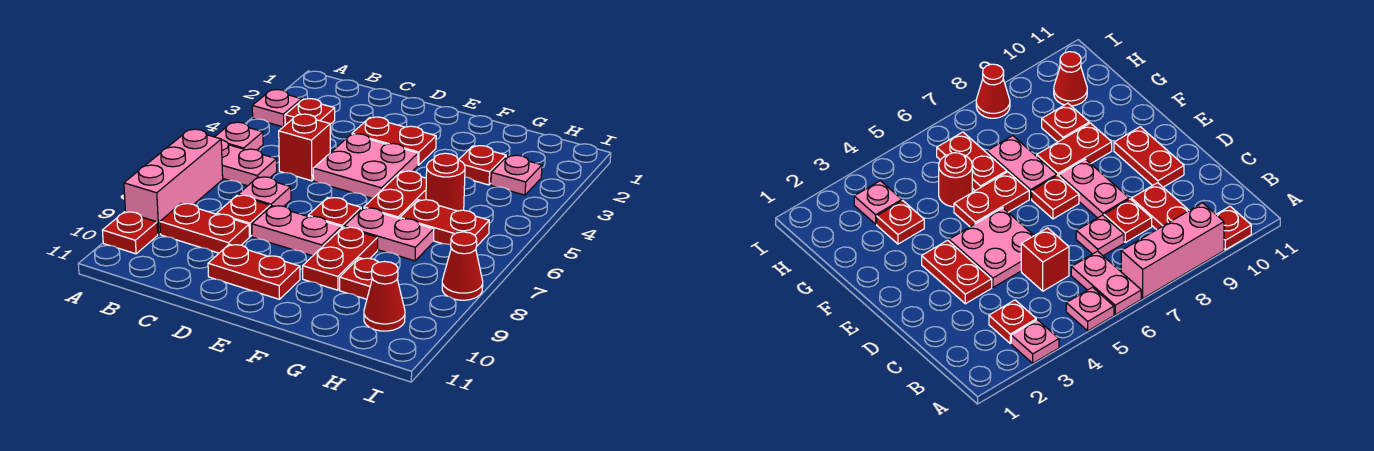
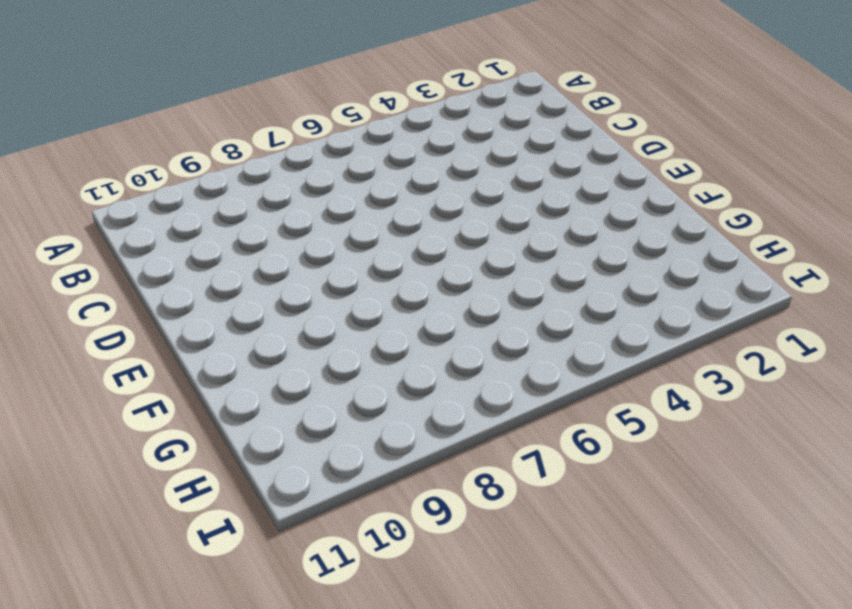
none -> pink plate A3 level 1
none -> pink plate A5 level 1
none -> pink plate A6:B6 level 1

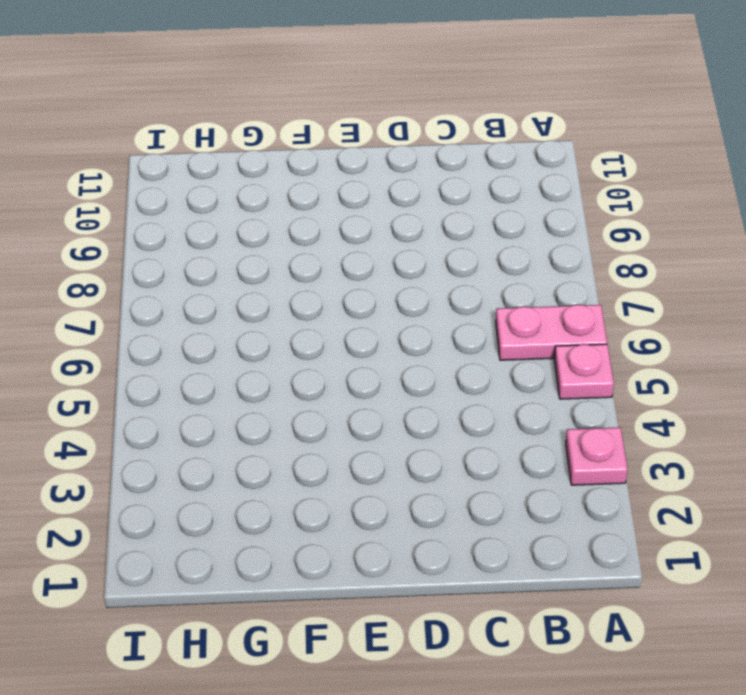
none -> pink brick A7:A9 level 1
none -> red plate A10 level 1
none -> red plate B3 level 1

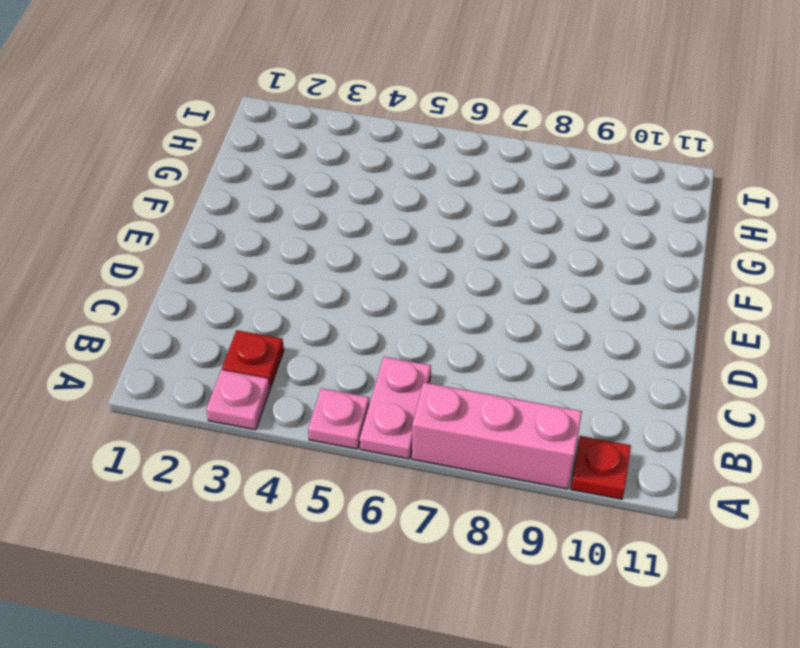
none -> red plate B9:C9 level 1
none -> red brick C5 level 1
none -> pink plate C7 level 1

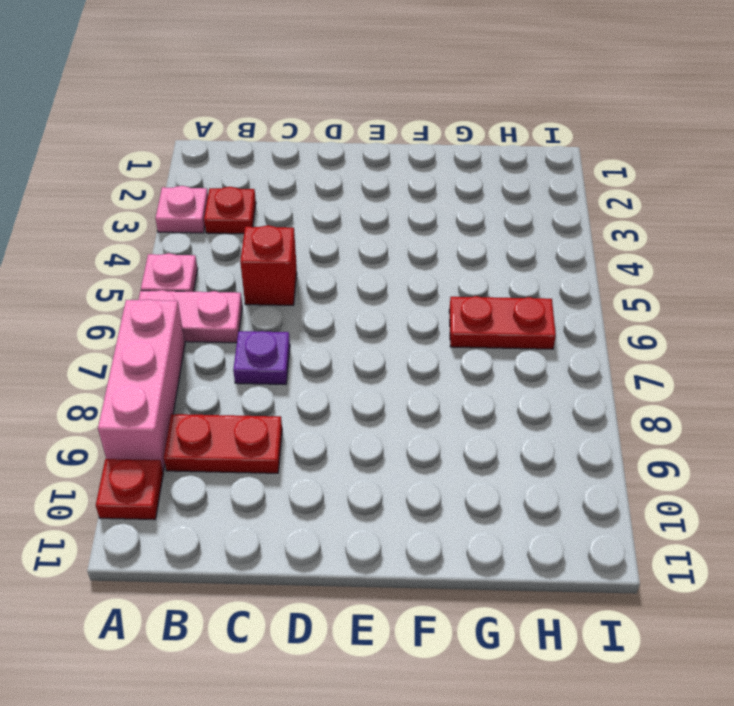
purple plate C7 level 1 -> pink plate C7 level 1
none -> red plate C8 level 1
none -> red plate D3:E3 level 1
none -> pink plate D4:E5 level 1

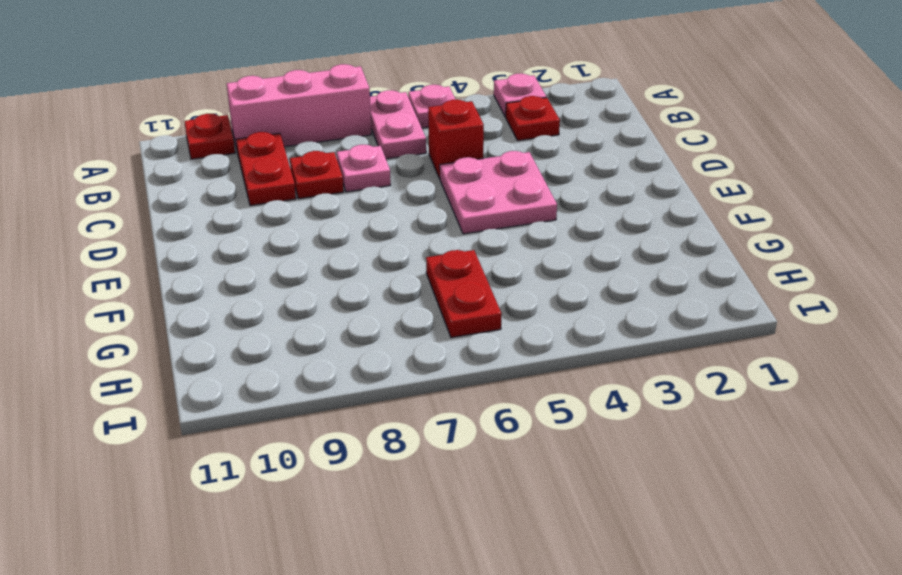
none -> red plate D3:E3 level 1
none -> pink plate D8:E8 level 1
none -> red plate D10:E10 level 1

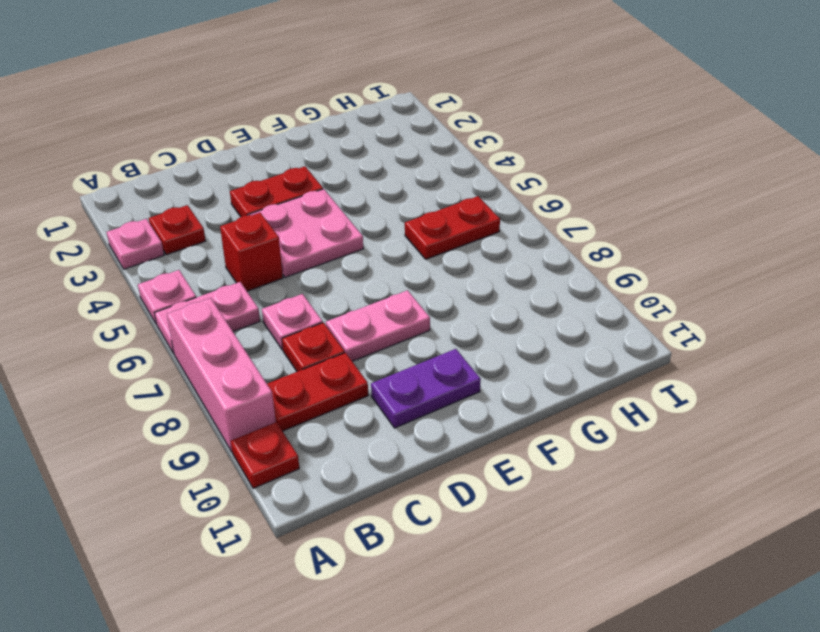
purple plate D10:E10 level 1 -> red plate D10:E10 level 1
none -> red plate E7 level 1
none -> red plate F5:F6 level 1
none -> pink plate F7:G7 level 1

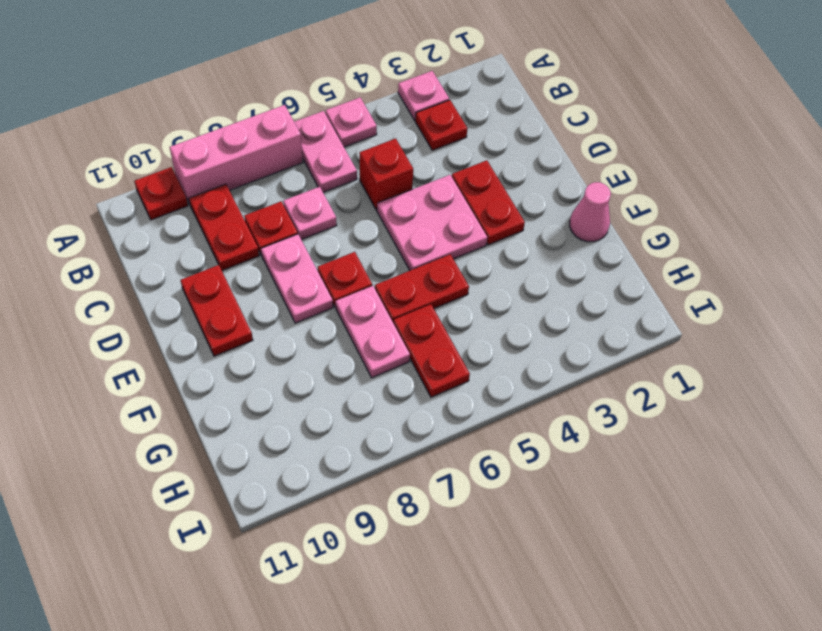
pink cone F1 level 1 -> none
none -> red plate F8:F9 level 1
none -> red plate G3 level 1
none -> red round brick G5 level 1

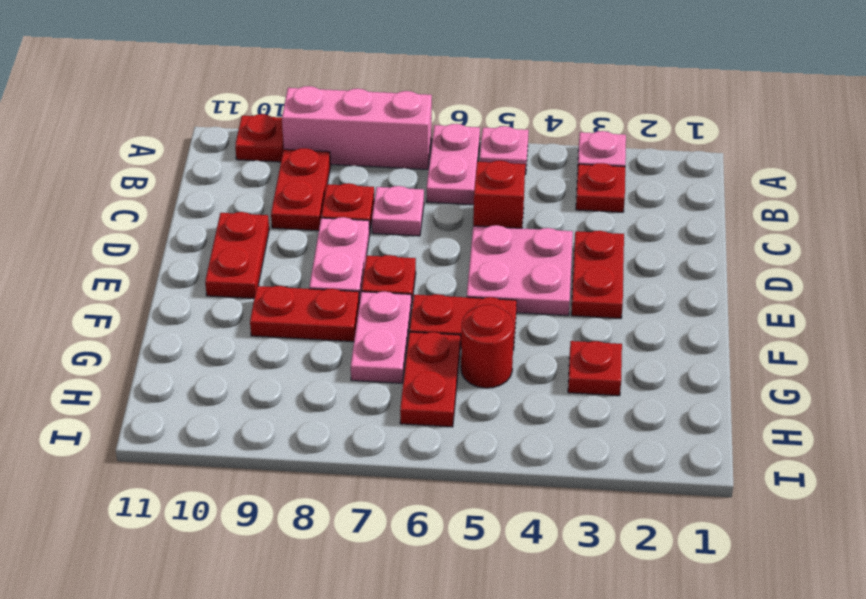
none -> red plate G9 level 1
none -> pink plate H3 level 1
none -> red cone H10 level 1

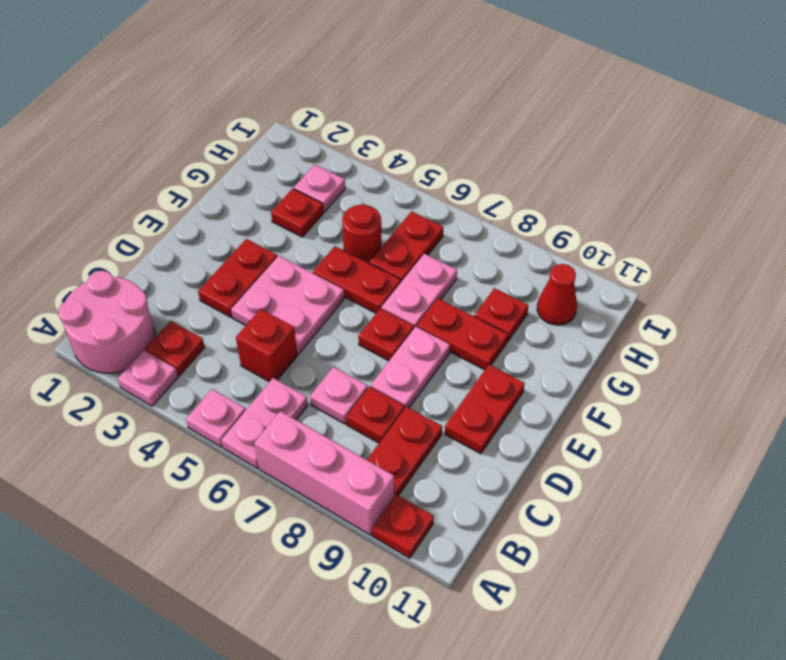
pink round brick A1:B2 level 1 -> none
none -> red cone I8 level 1

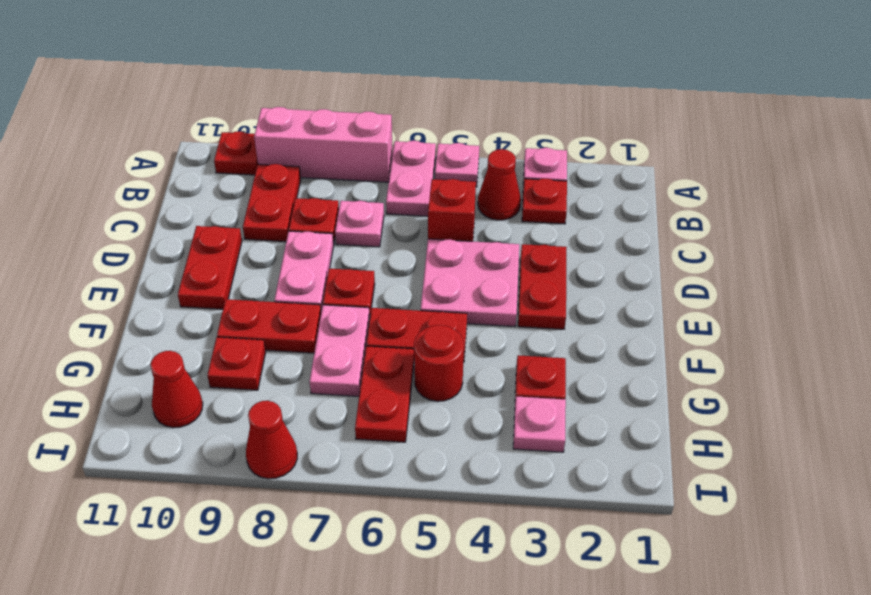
red cone B4 level 1 -> none

